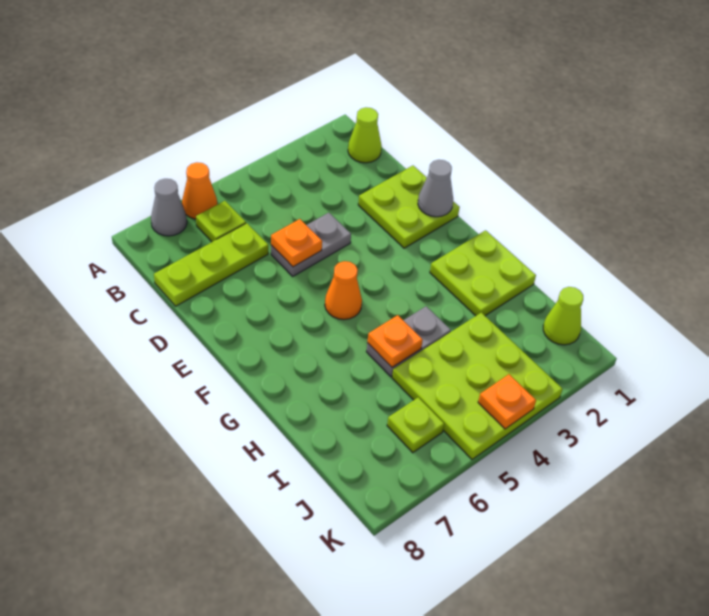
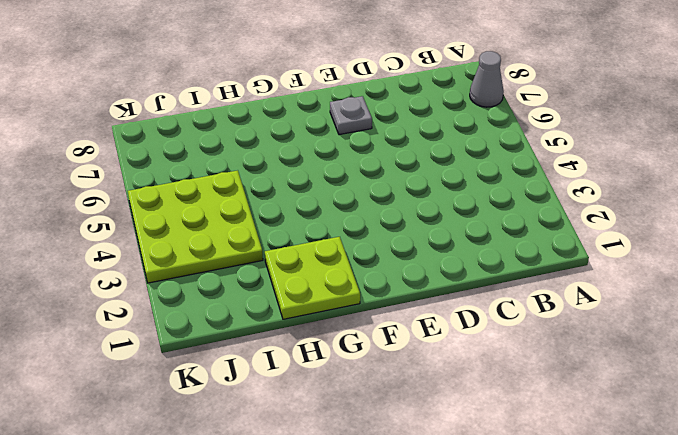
grey plate E7 level 1 -> none
none -> orange cone A6 level 1
none -> lime cone B1 level 1
none -> lime plate B6 level 1

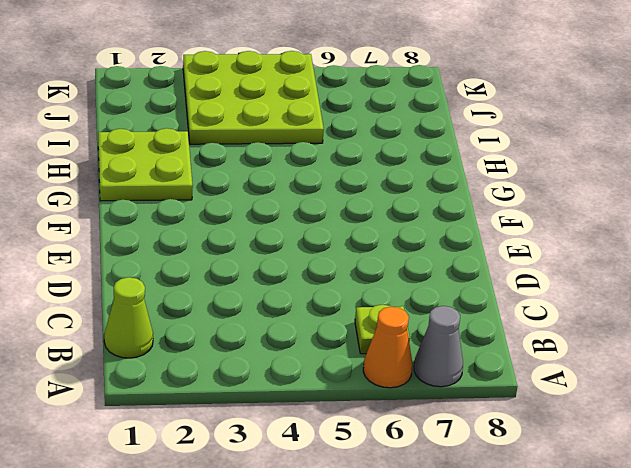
none -> lime plate C6:C8 level 1
none -> lime plate D1:E2 level 1
none -> grey plate D4:D5 level 1

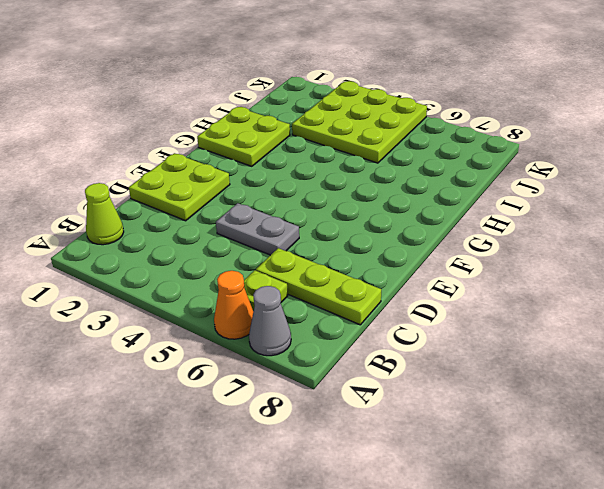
none -> orange cone F5 level 1
none -> grey plate H4:H5 level 1
none -> lime cone J1 level 1

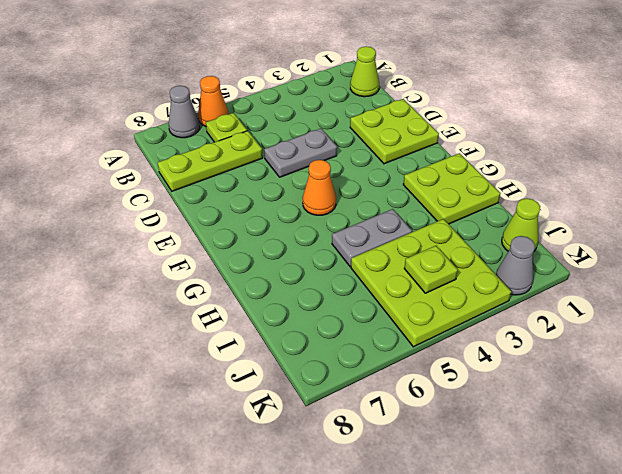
lime plate J4 level 2 -> lime plate J6 level 1
grey cone K2 level 1 -> grey cone E1 level 2
none -> orange plate D5 level 2
none -> orange plate H5 level 2
none -> orange plate K4 level 2

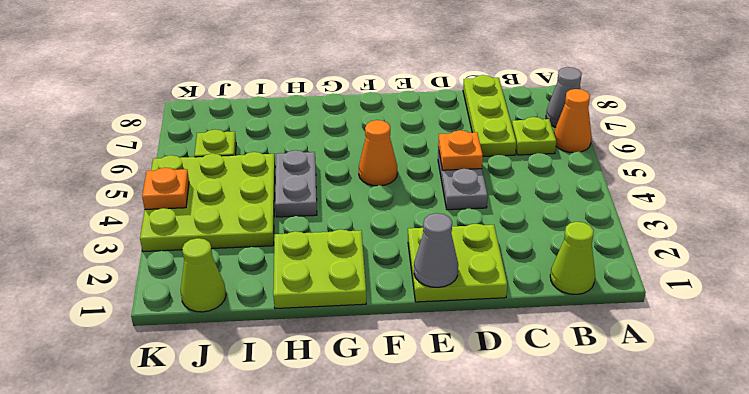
none -> orange plate H5 level 2

